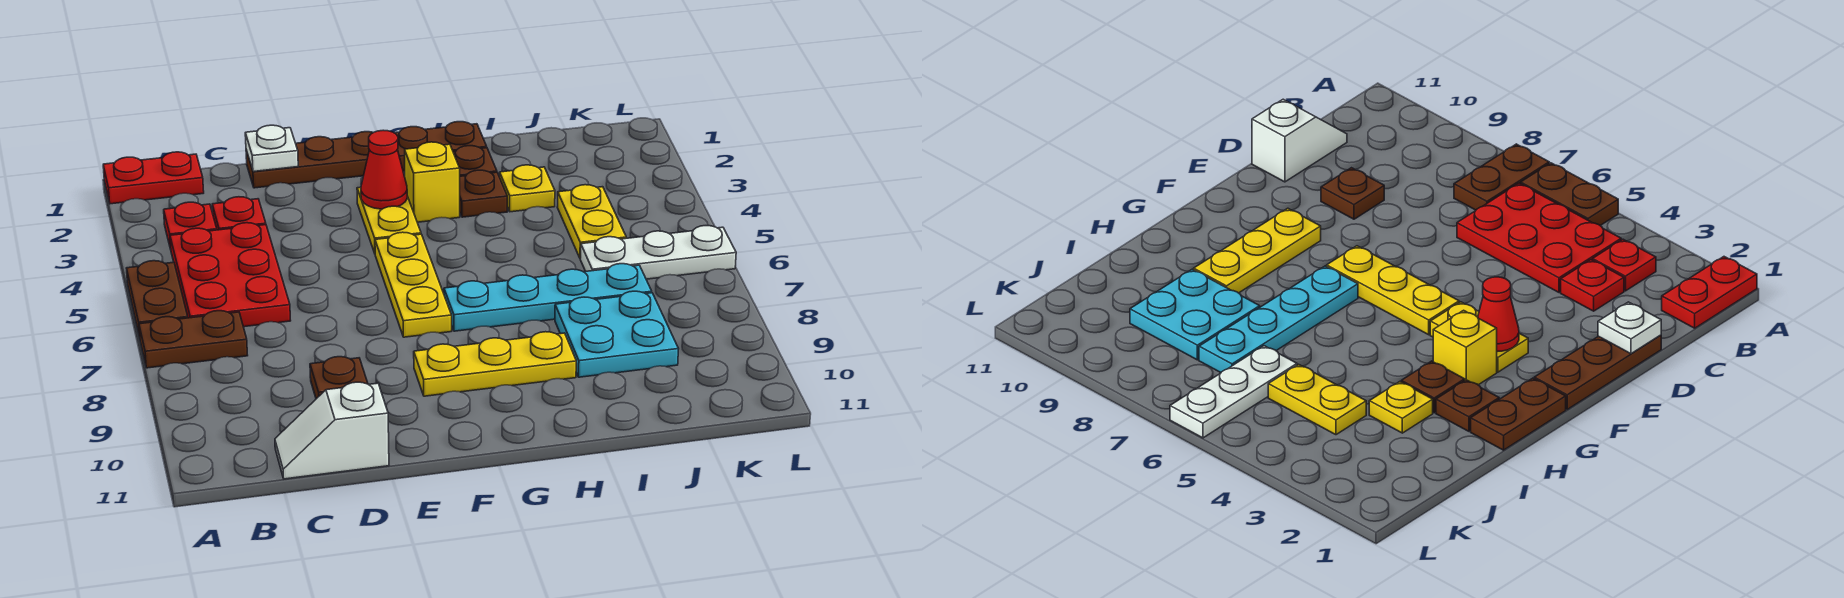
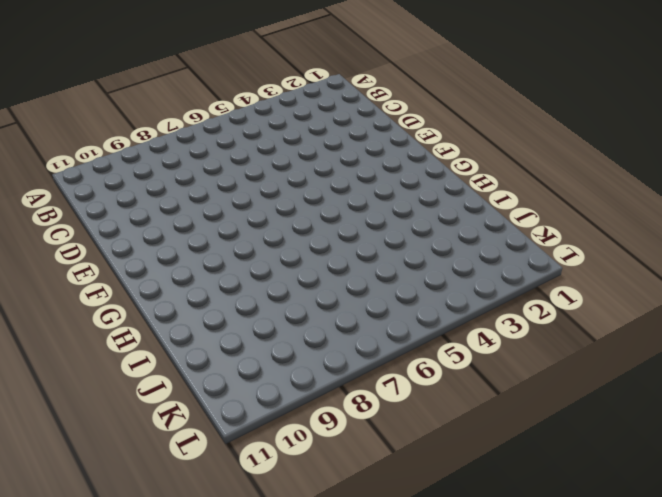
none -> red plate A1:B1 level 1
none -> brown plate A5:A6 level 1
none -> brown plate A7:B7 level 1

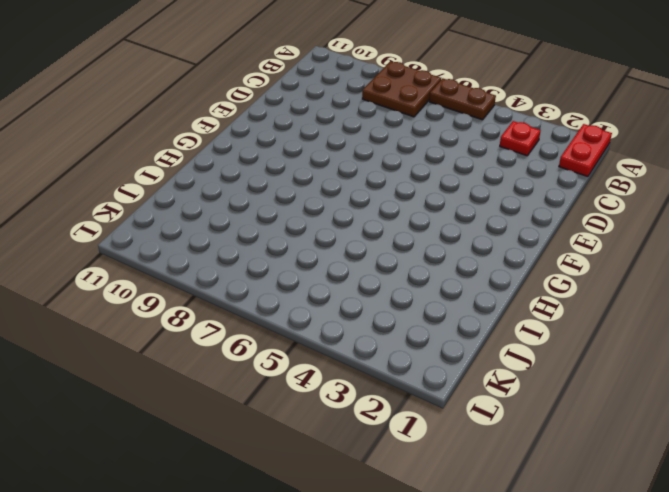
brown plate A7:B8 level 1 -> brown plate A7:B7 level 1
none -> red plate B4:C6 level 1
none -> red plate C3 level 1
none -> white slope C11:D11 level 1 top D

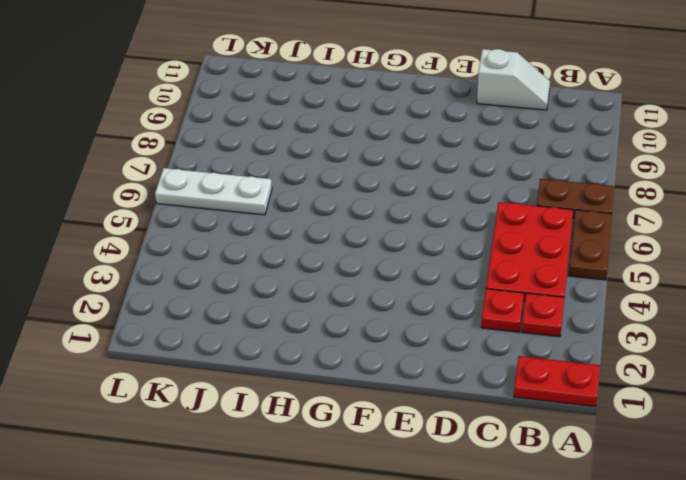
none -> brown plate D1:F1 level 1
none -> brown plate D9 level 1
none -> yellow plate F3:F4 level 1

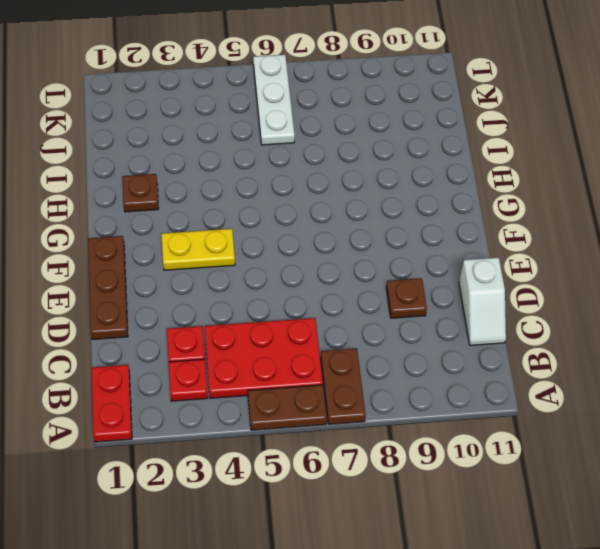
none -> yellow plate F5:F7 level 1
none -> yellow plate F9:H9 level 1
none -> brown plate G1:H1 level 1

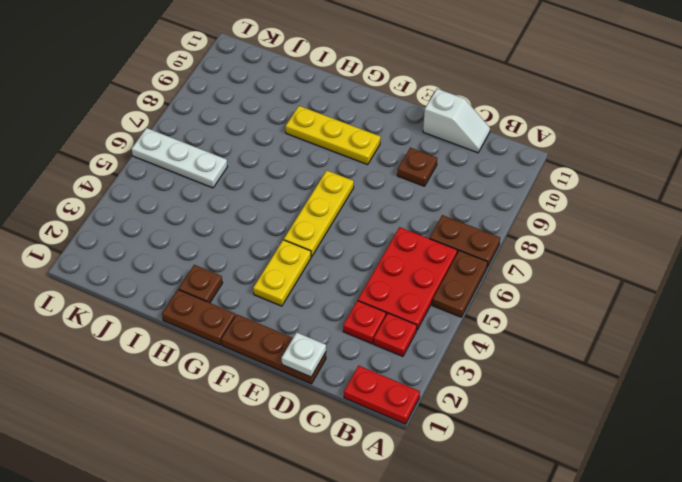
none -> yellow brick G3 level 1
none -> cyan plate G7:J7 level 1
none -> brown plate H3 level 1

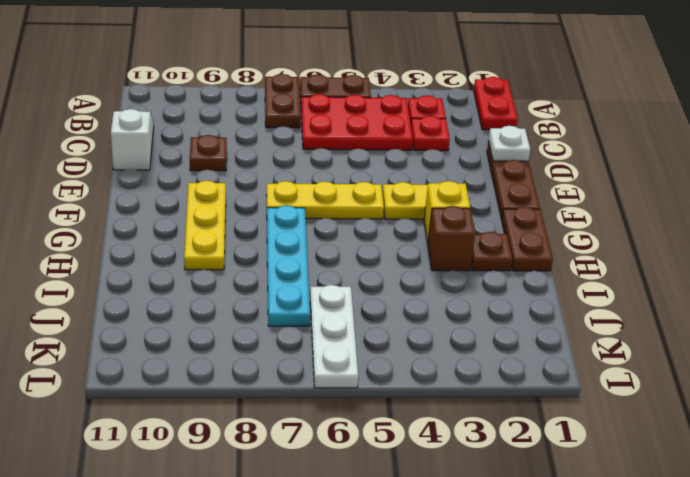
brown brick H3 level 1 -> brown plate H3 level 1
none -> yellow plate I3 level 1
none -> cyan plate I8:J9 level 1
none -> yellow plate J4:J5 level 1

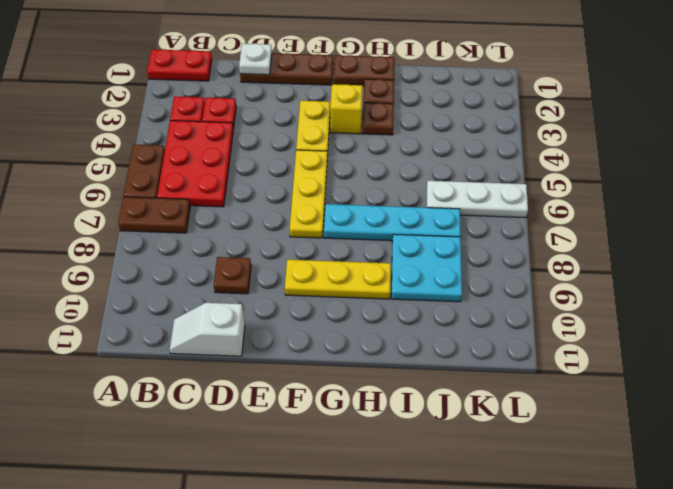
none -> yellow plate I3 level 1
none -> yellow plate J4:J5 level 1
none -> red cone F3 level 2

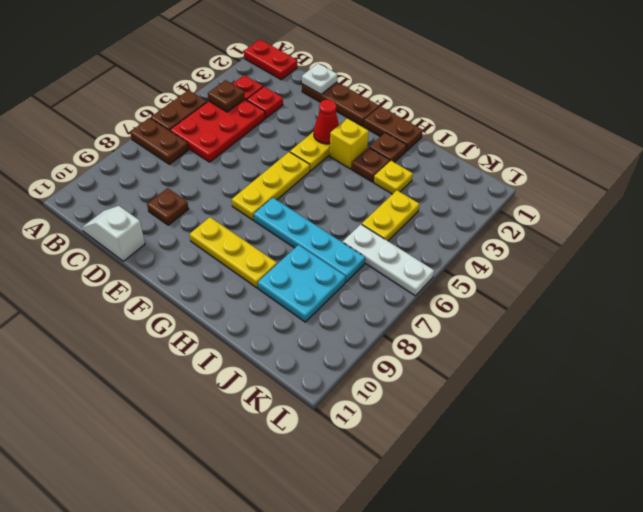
brown plate B4 level 2 -> none

